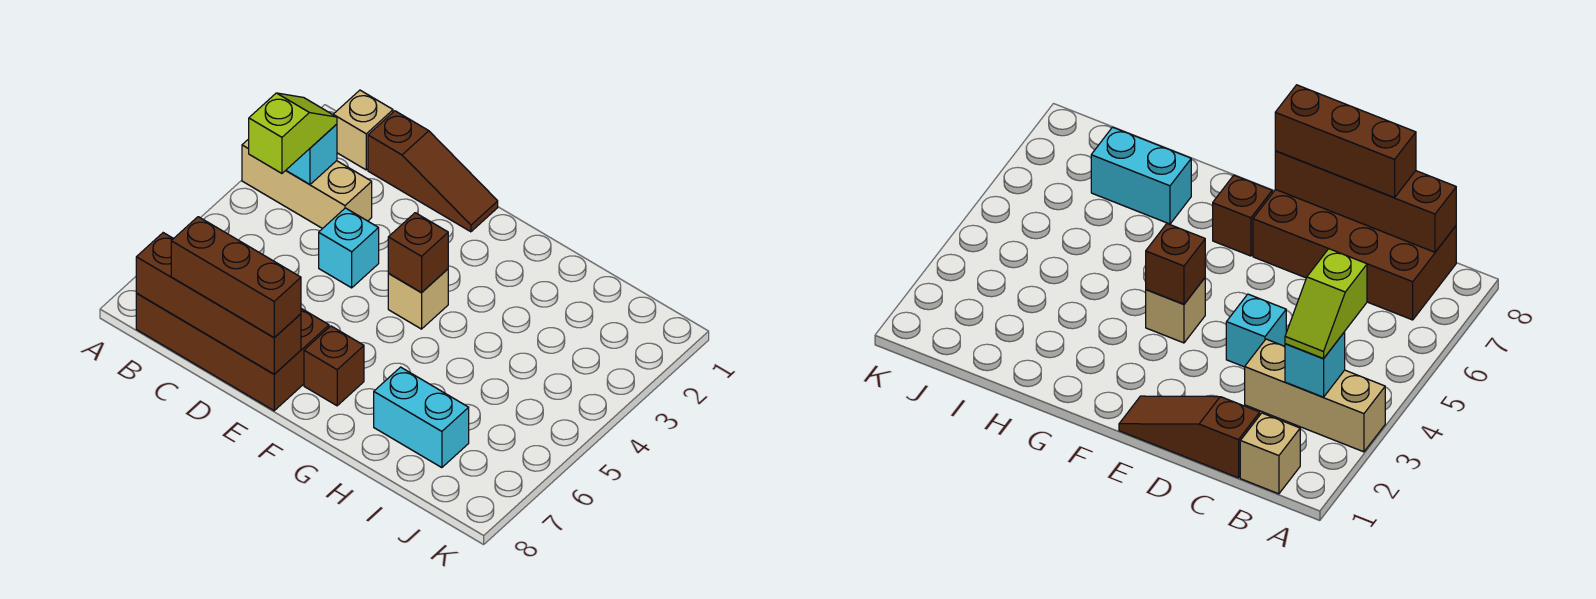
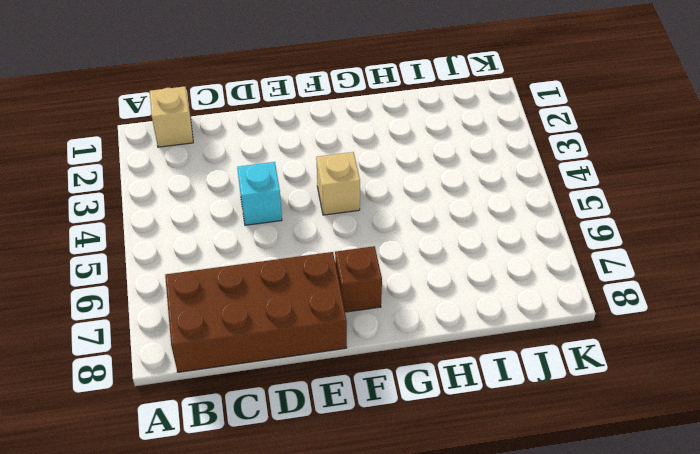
none -> tan brick A3:C3 level 1
none -> brown slope C1:E1 level 1 top C
none -> cyan brick H7:I7 level 1

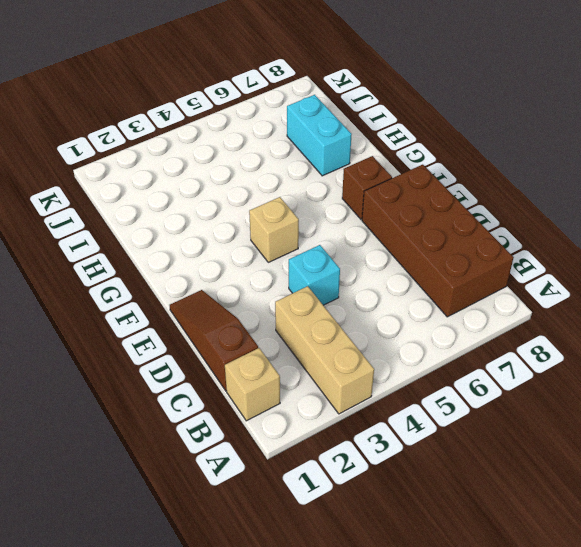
none -> cyan brick B3 level 2
none -> brown brick B8:E8 level 2
none -> brown brick F4 level 2

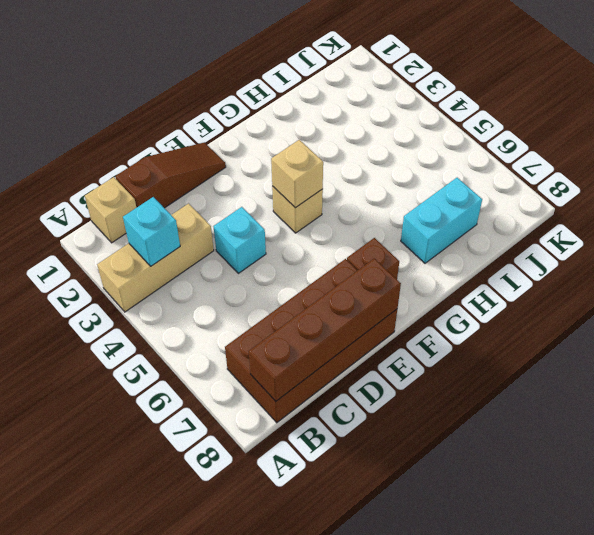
tan brick F4 level 2 -> brown brick F4 level 2
none -> lime slope B3:B4 level 3 top 4
none -> brown brick C8:E8 level 3

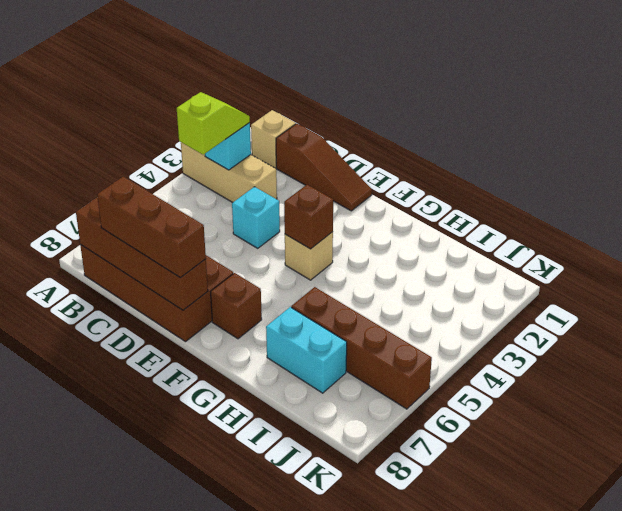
brown brick H6:K6 level 1 -> none

